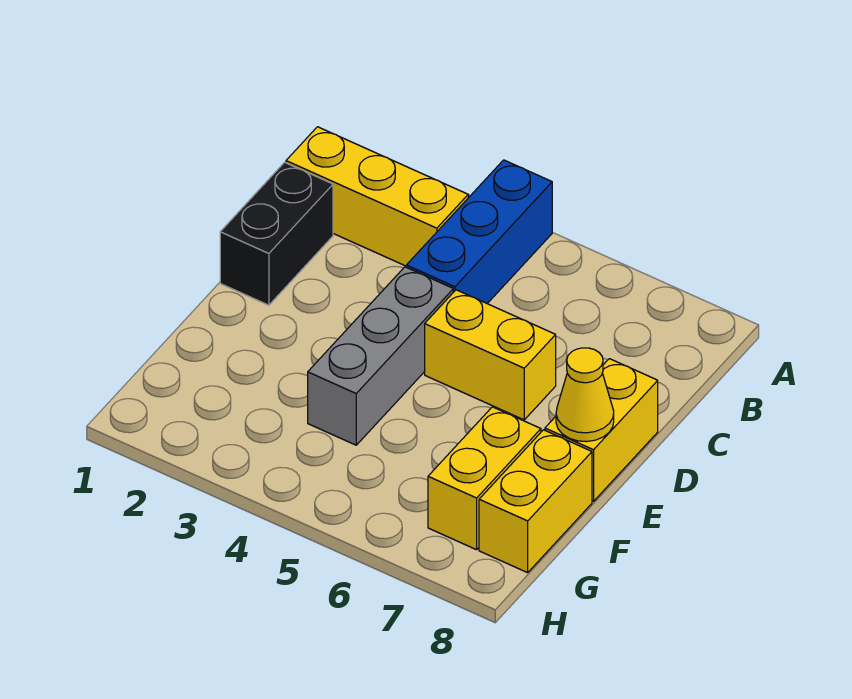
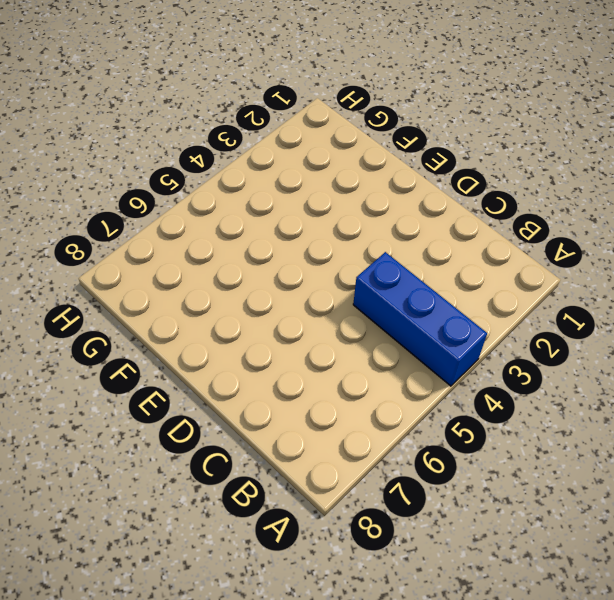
none -> yellow brick B1:B3 level 1
none -> black brick C1:D1 level 1

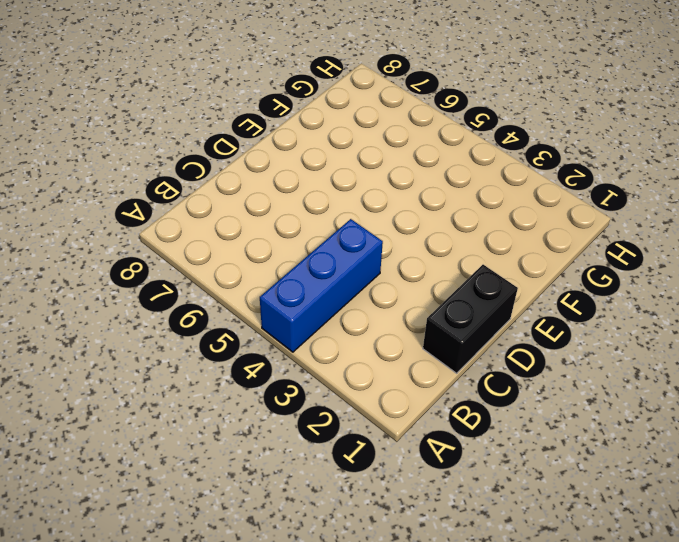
none -> yellow brick B1:B3 level 1
none -> grey brick D4:F4 level 1

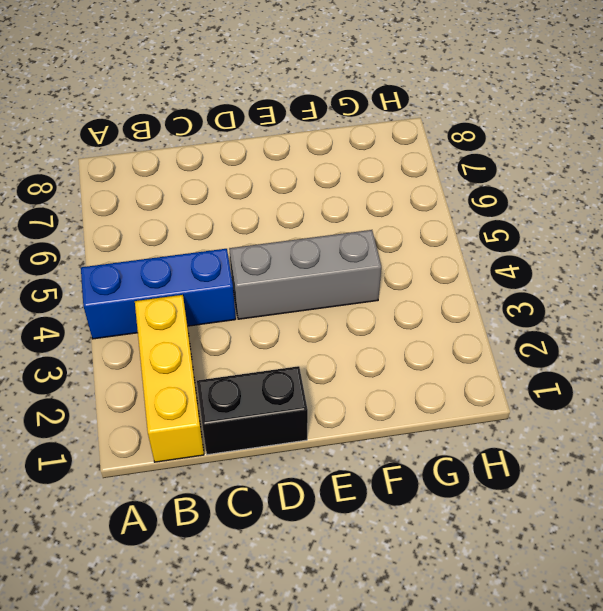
none -> yellow brick D5:D6 level 1
none -> yellow brick D8:E8 level 1

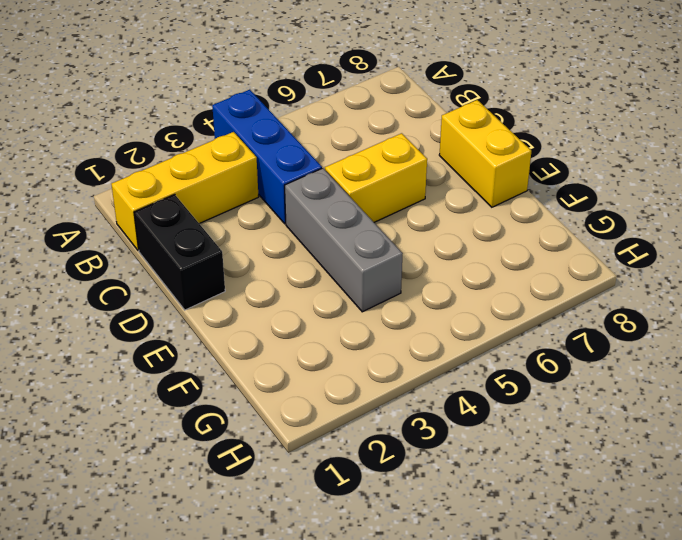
none -> yellow brick F7:G7 level 1
none -> yellow brick F8:G8 level 1

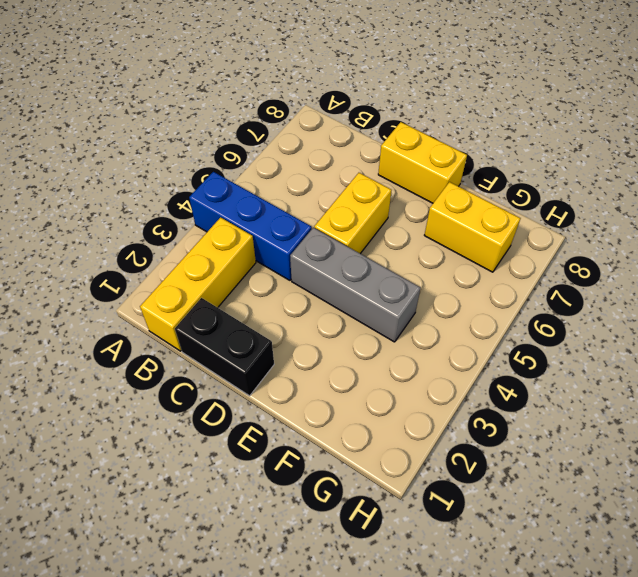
none -> yellow brick F8:G8 level 1
none -> yellow cone E8 level 2

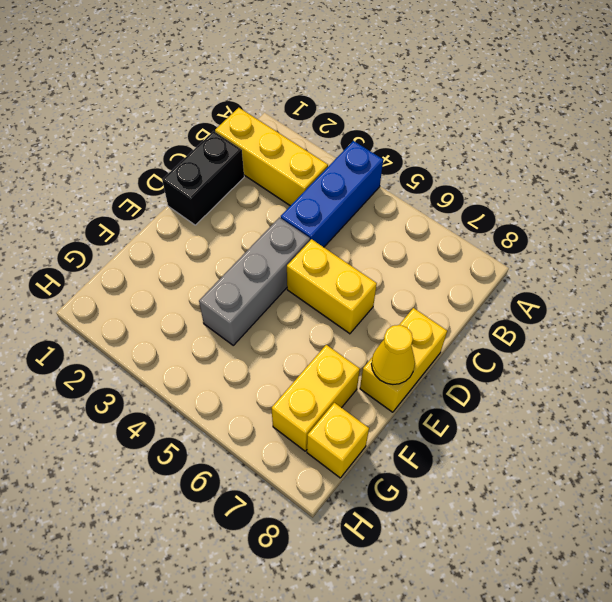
yellow brick G8 level 1 -> yellow brick F8:G8 level 1

